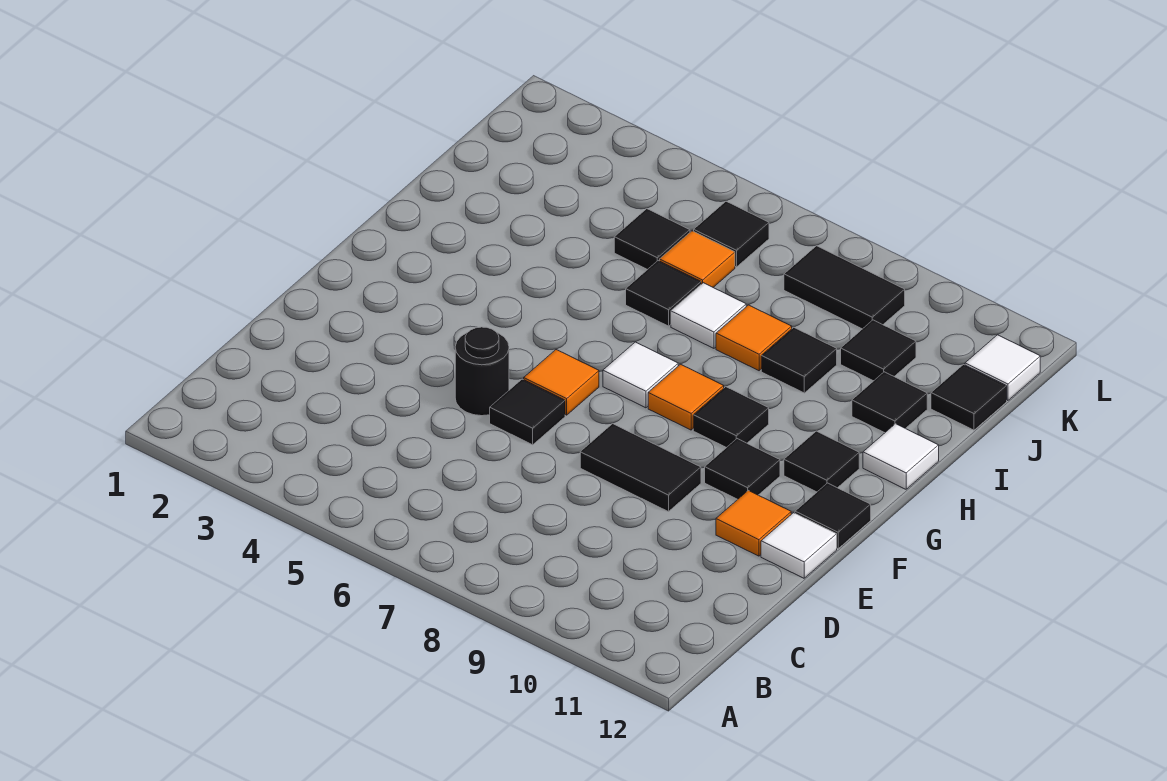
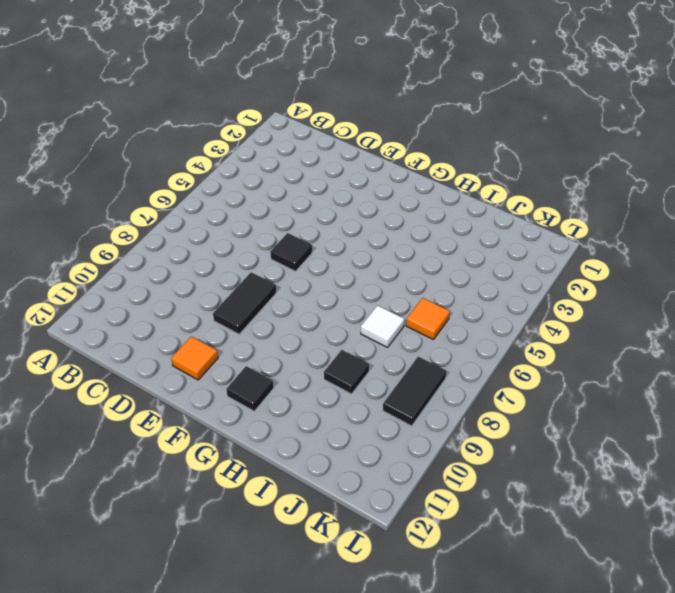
none -> black round brick E5 level 1
none -> white tile E12 level 1
none -> orange tile F6 level 1

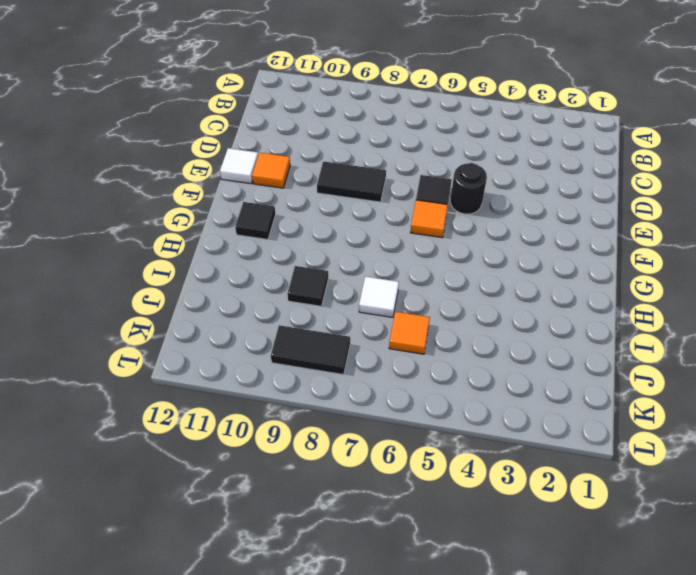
none -> black tile F10 level 1
none -> black tile F12 level 1
none -> white tile G7 level 1

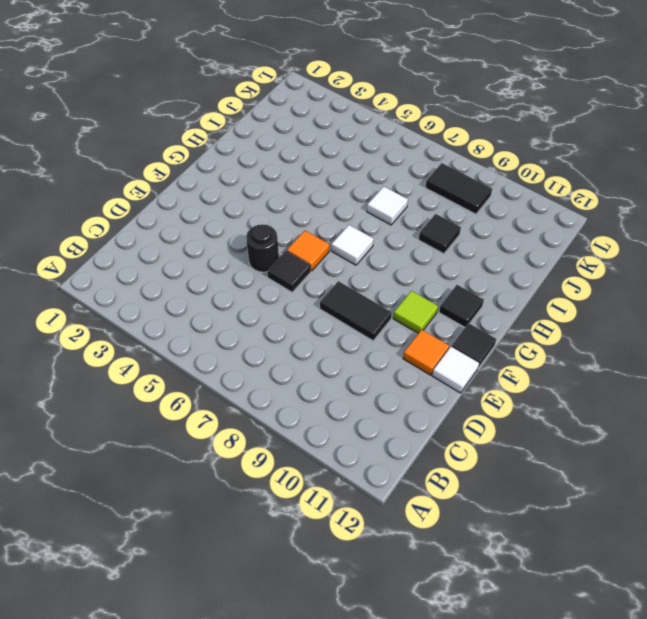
lime tile F10 level 1 -> black tile F10 level 1
none -> orange tile G8 level 1
none -> black tile G9 level 1
none -> white tile H12 level 1

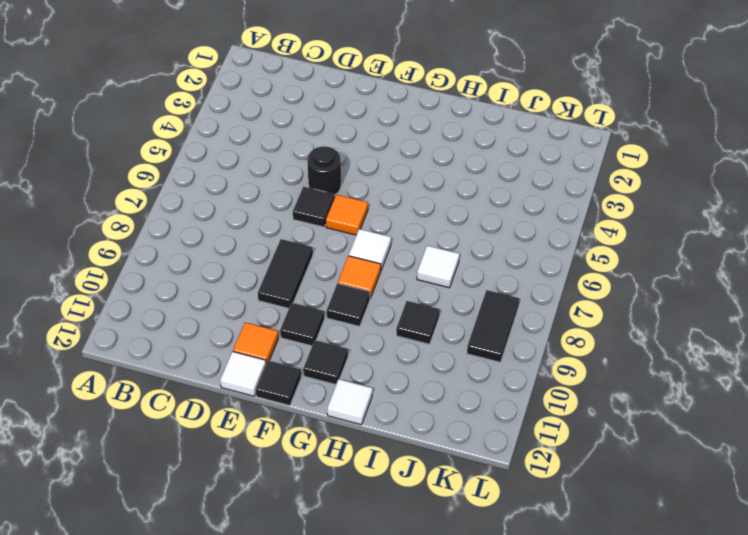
none -> black tile I6 level 1
none -> orange tile I8 level 1
none -> black tile I11 level 1

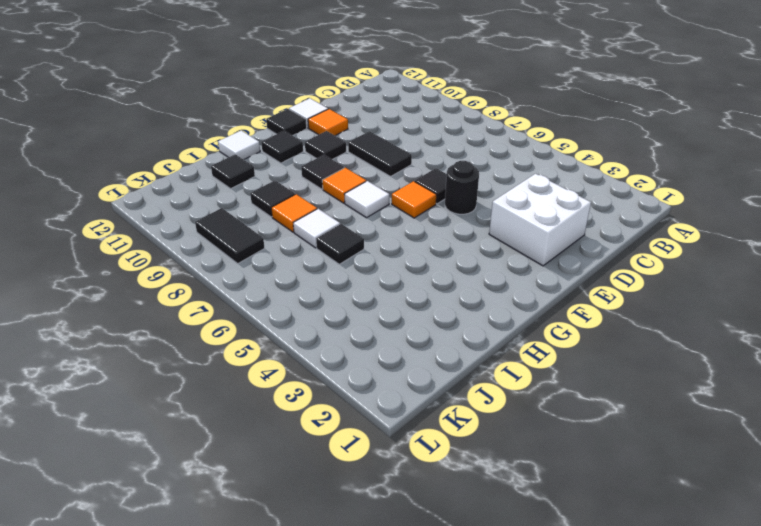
white brick D2:E3 level 1 -> none
none -> black tile J5 level 1
none -> orange tile J6 level 1
none -> black tile J10 level 1

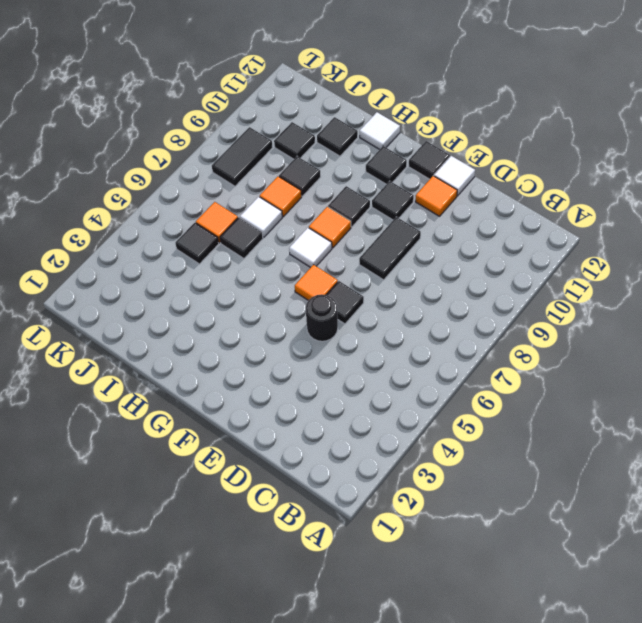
none -> black tile J12 level 1
none -> black tile K6 level 1
none -> white tile K12 level 1

